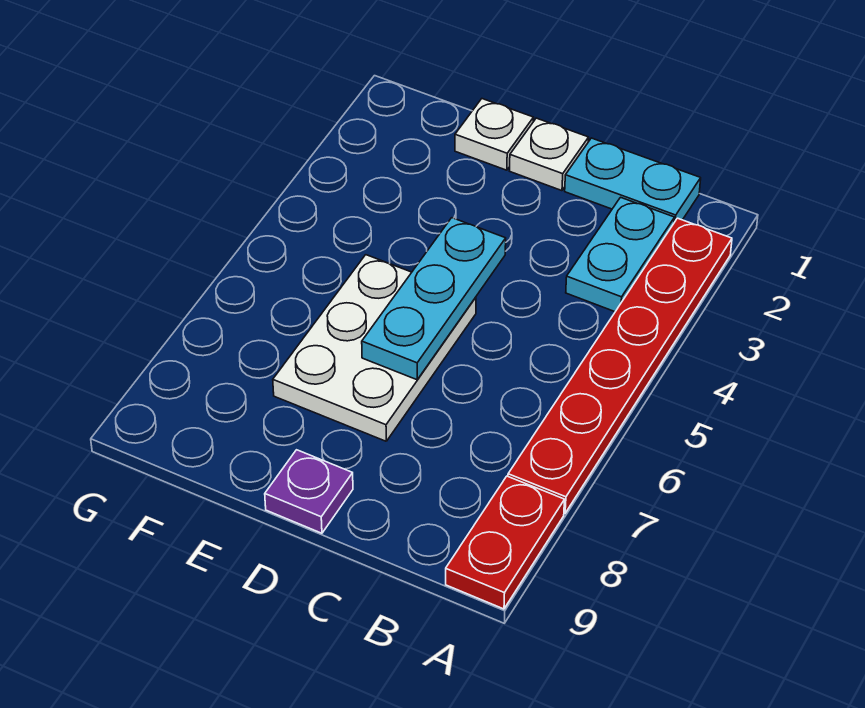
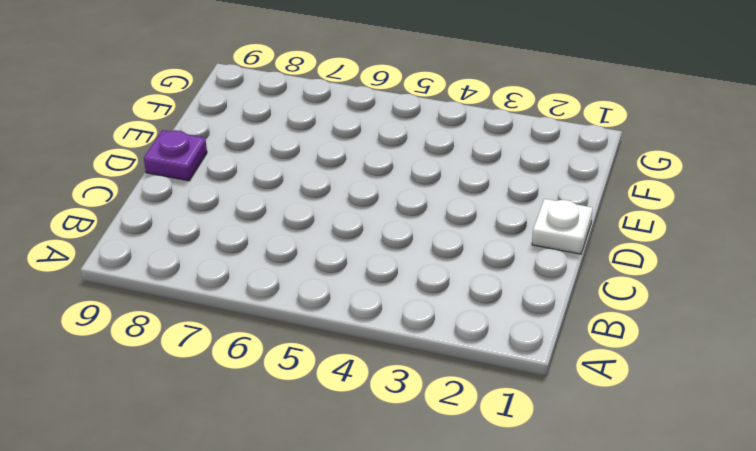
none -> red plate A2:A7 level 1
none -> red plate A8:A9 level 1

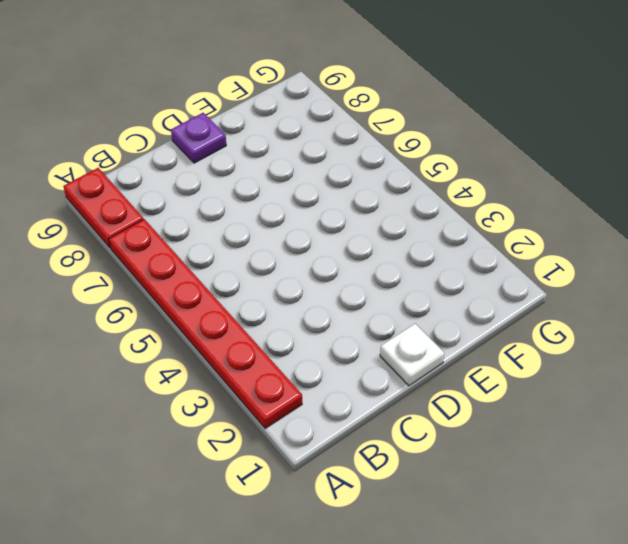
none -> cyan plate B1:C1 level 1
none -> cyan plate B2:B3 level 1

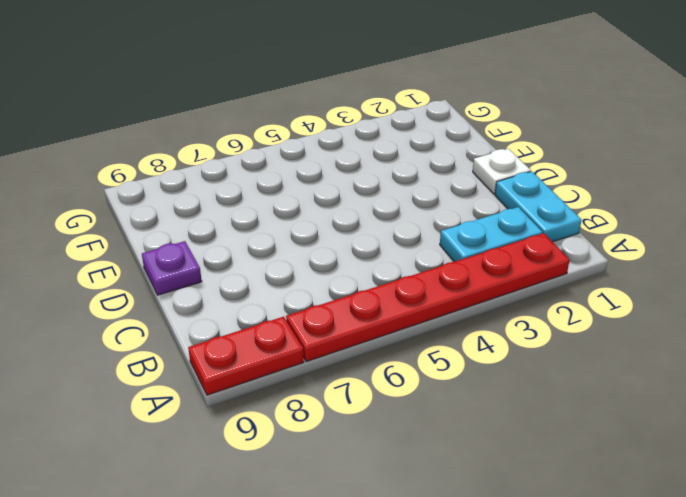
none -> white plate D5:E7 level 1
none -> white plate E1 level 1

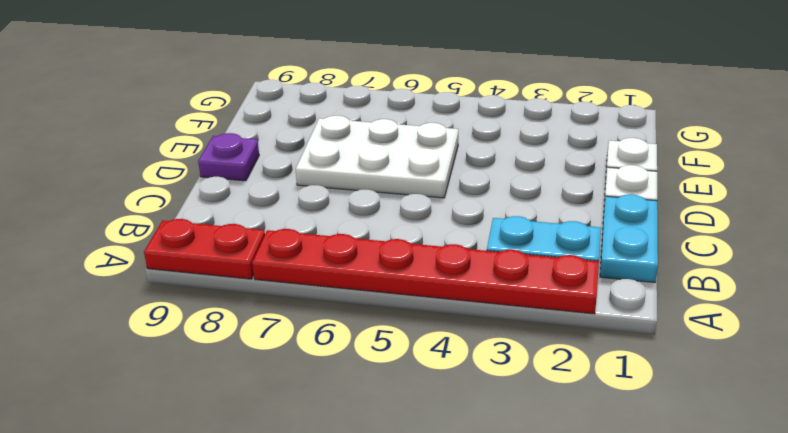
none -> cyan plate D4:D6 level 2

